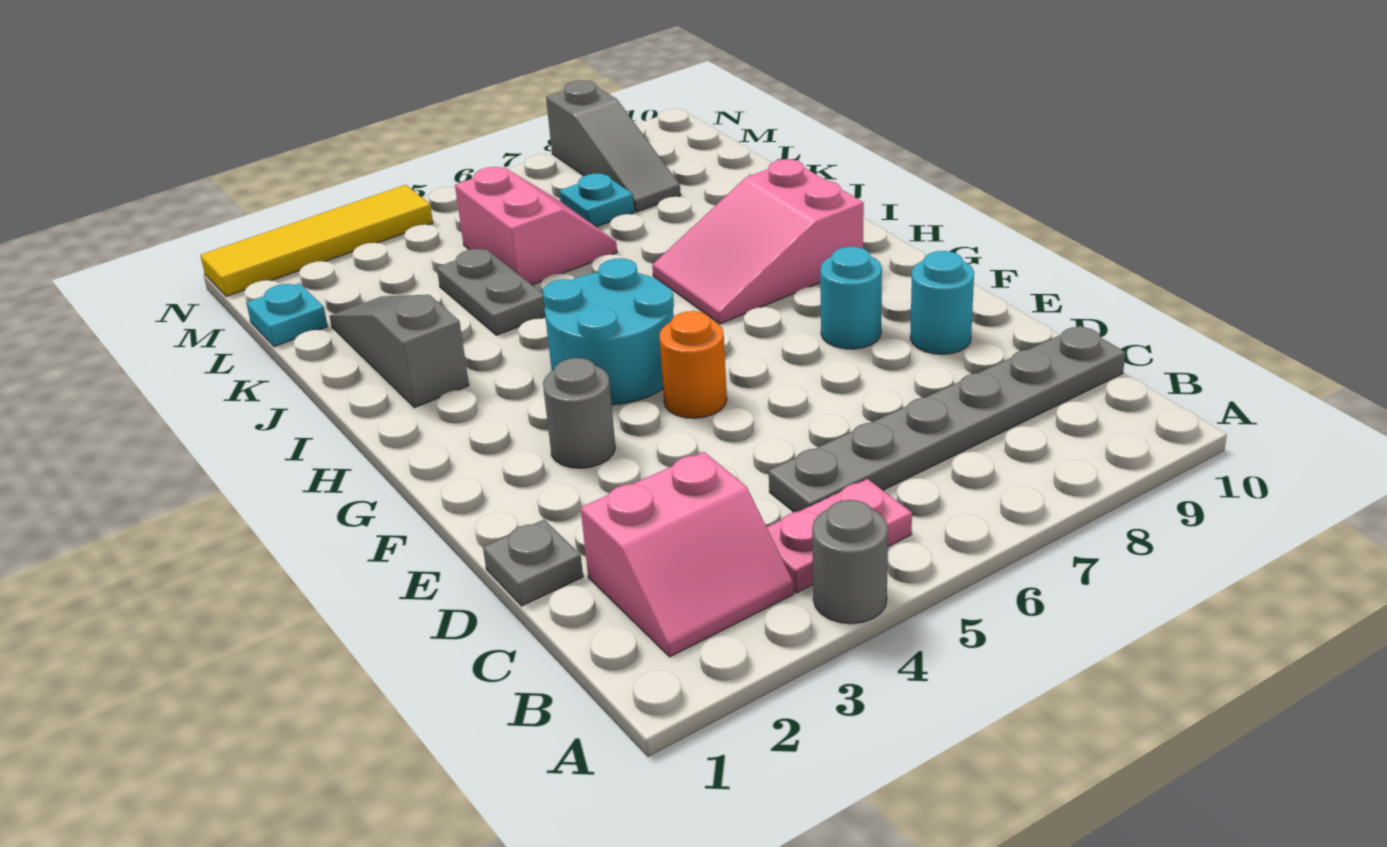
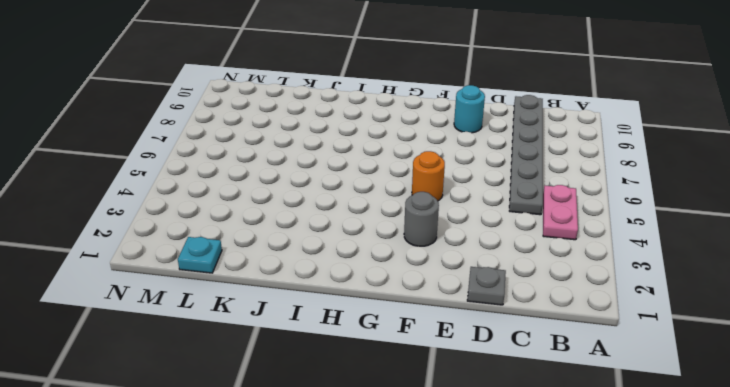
none -> grey round brick A4 level 1
none -> pink slope B2:C3 level 1 top C
none -> cyan round brick F8 level 1

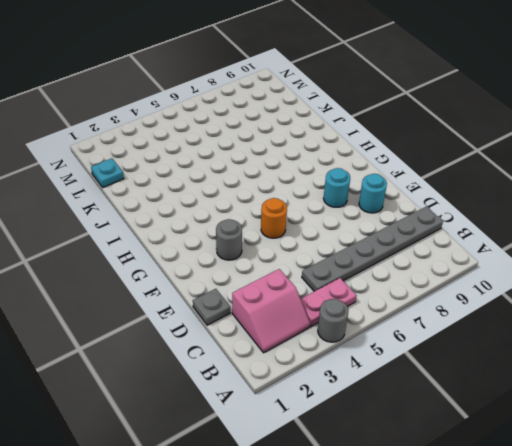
none -> cyan round brick G4:H5 level 1
none -> pink slope H7:I9 level 1 top 9
none -> grey slope I2:K2 level 1 top I

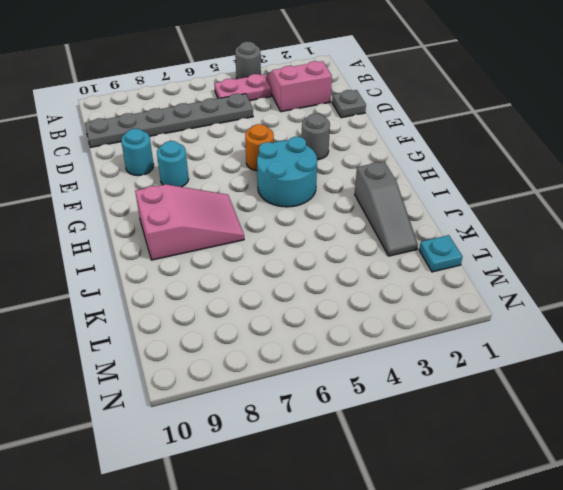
none -> grey plate J4:K4 level 1
none -> pink slope K5:L6 level 1 top 5
none -> cyan plate L7 level 1

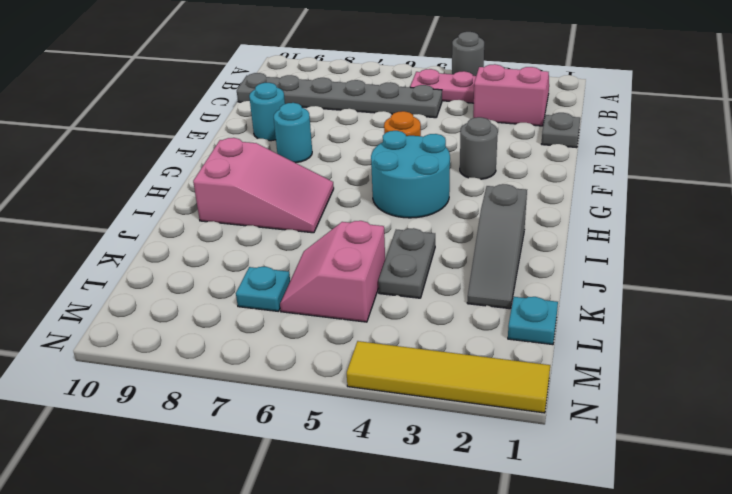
none -> grey slope L8:N8 level 1 top N

